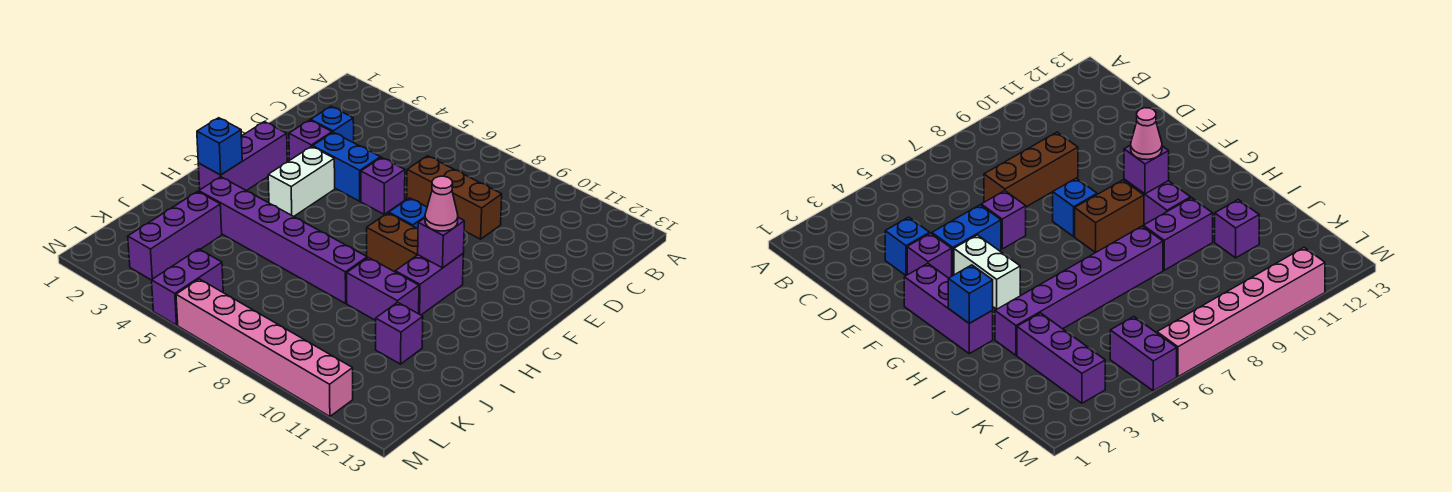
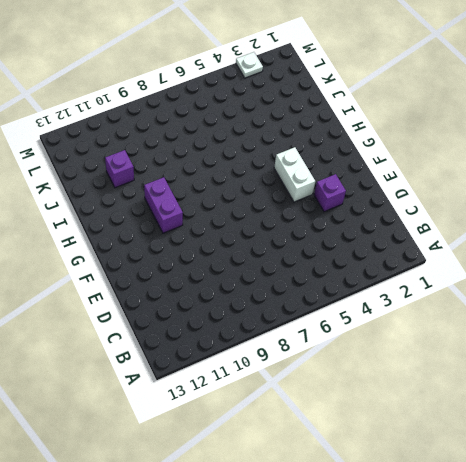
white plate M3 level 1 -> none
none -> blue brick D3 level 1
none -> brown brick D7:D9 level 1
none -> blue brick E4:E5 level 1

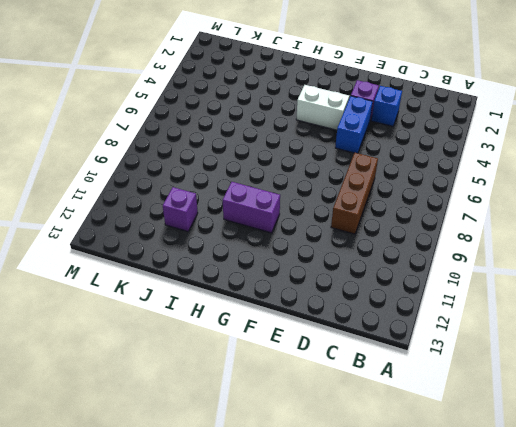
none -> purple brick E6 level 1
none -> purple brick F2:H2 level 1
none -> blue brick F8 level 1

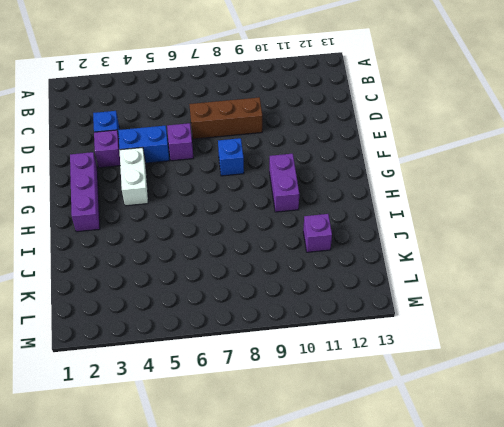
none -> brown brick G8:G9 level 1
none -> purple brick I3:I8 level 1
none -> purple brick I9:I10 level 1

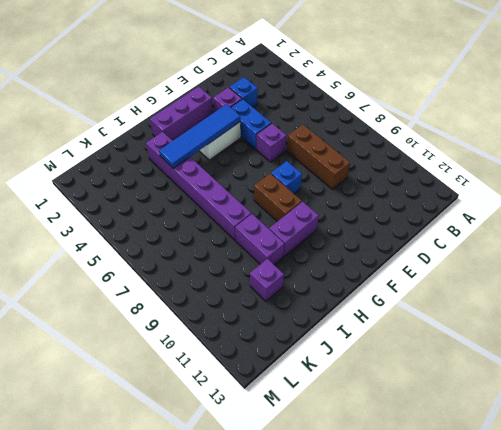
blue tile F4:I4 level 2 -> none
none -> purple brick J3:L3 level 1
none -> purple brick L5:M5 level 1
none -> pink brick M6:M11 level 1

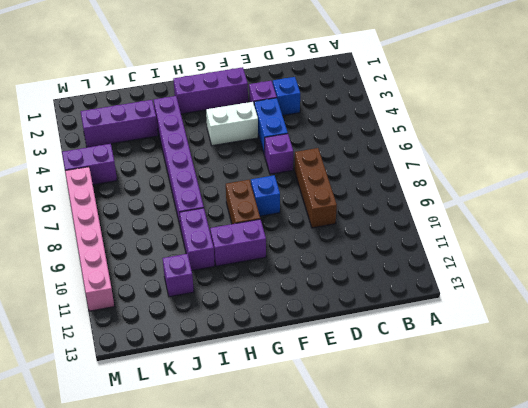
none -> purple brick G10 level 2
none -> blue brick H2 level 2
none -> pink cone G10 level 3

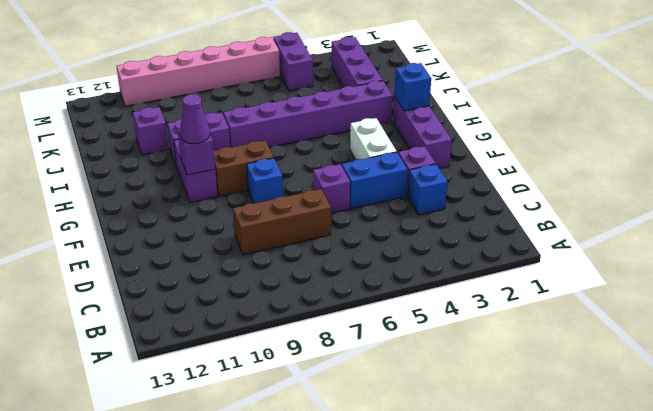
purple cone G10 level 3 -> pink cone G10 level 3

